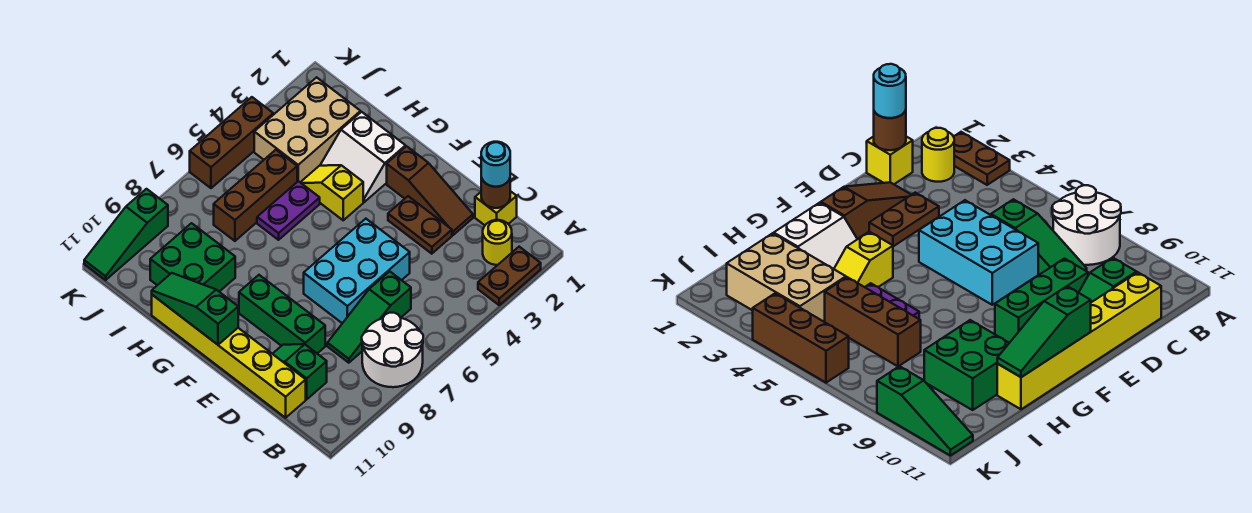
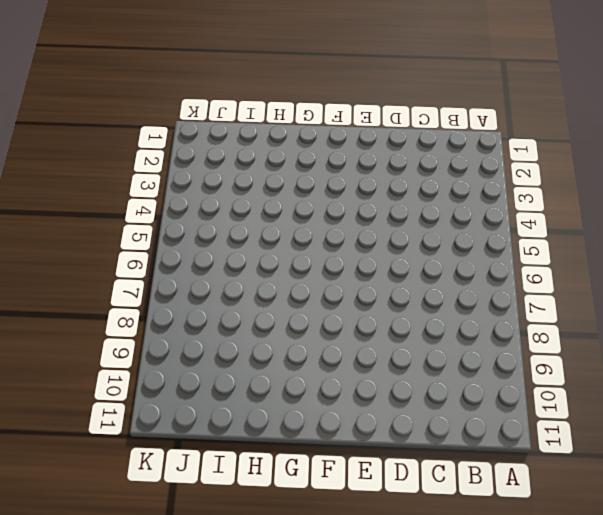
none -> brown plate A2:A3 level 1
none -> white round brick A7:B8 level 1
none -> yellow round brick B2 level 1

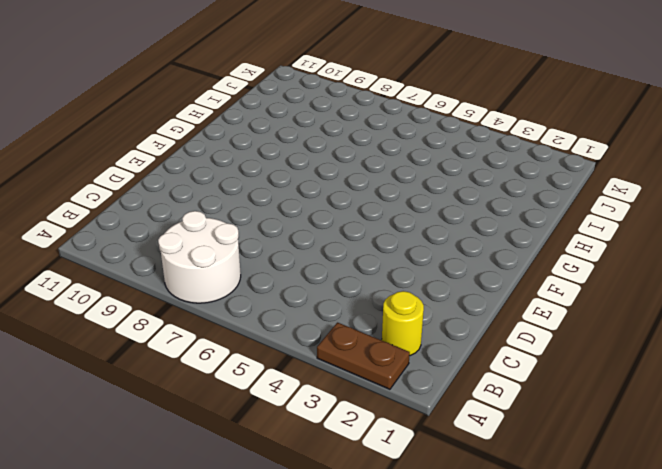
none -> yellow brick C1 level 1
none -> green slope C6:C8 level 1 top 6
none -> green slope C10:D10 level 1 top C

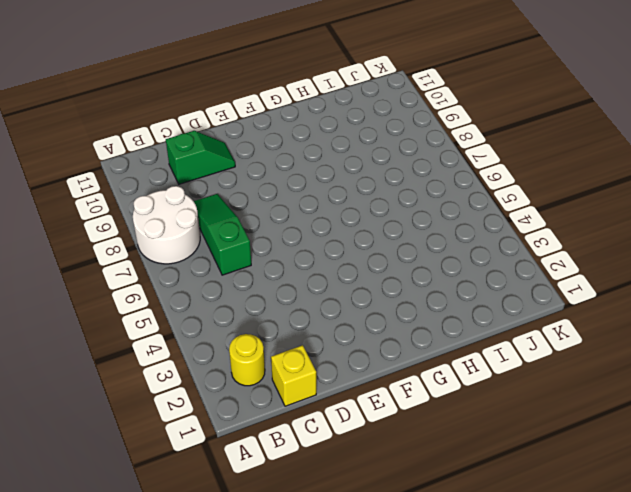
none -> brown plate A2:A3 level 1
none -> yellow brick C11:H11 level 1
none -> brown slope D2:F2 level 1 top F

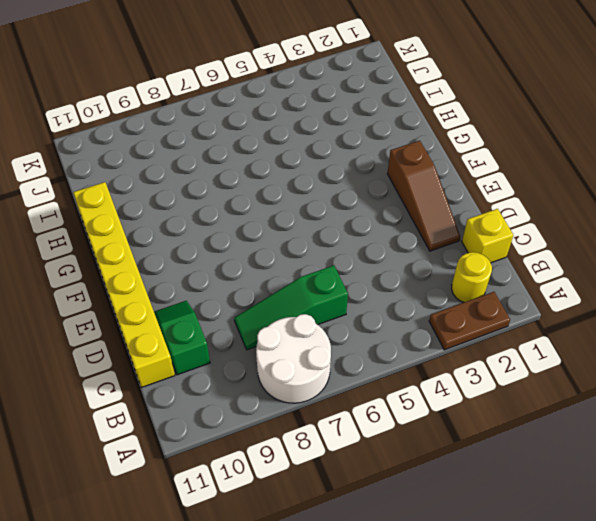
none -> brown plate D3:E3 level 1
none -> cyan brick D5:E7 level 1
none -> green brick D9:F9 level 1

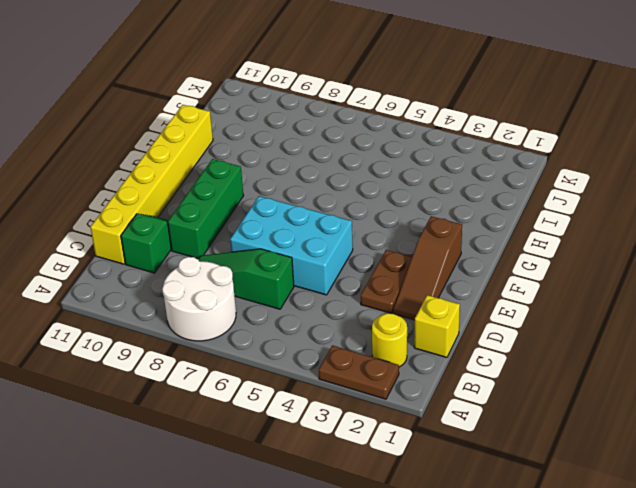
none -> white slope G2:H3 level 1 top 2
none -> yellow slope G4:H4 level 1 top G
none -> purple plate H5:H6 level 1

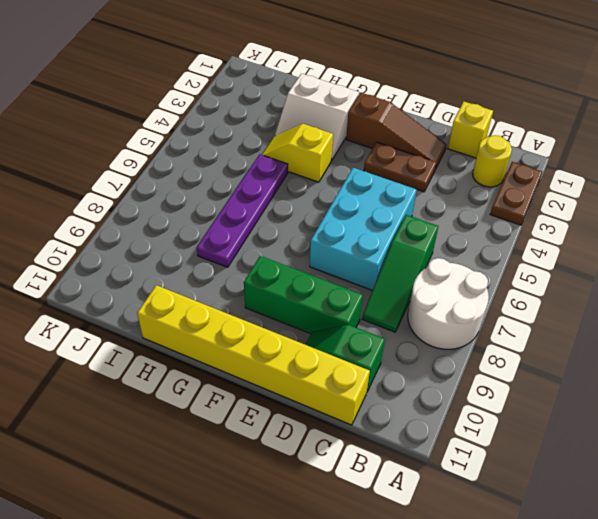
purple plate H5:H8 level 1 -> purple plate H5:H6 level 1
none -> green brick H9:I10 level 1
none -> tan brick I2:J4 level 1
none -> brown brick I5:I7 level 1

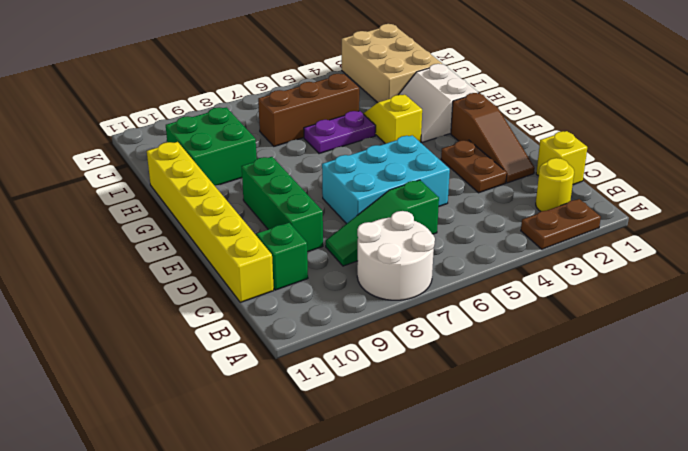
tan brick I2:K3 level 1 -> tan brick I2:J4 level 1
none -> brown brick K4:K6 level 1
none -> green slope K9:K11 level 1 top 9
none -> brown round brick C1 level 2

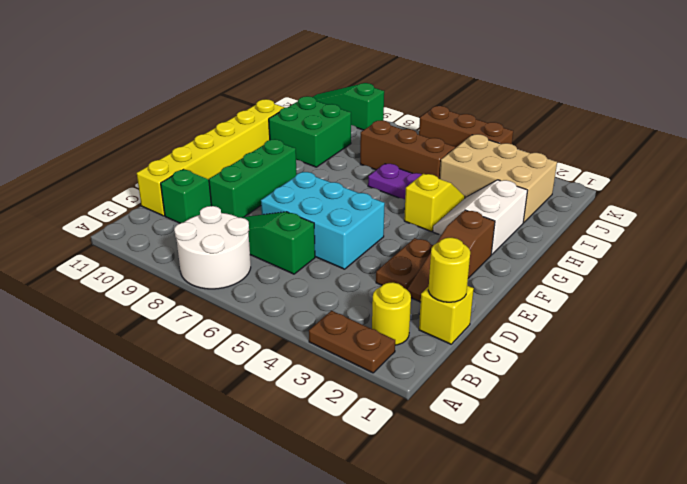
yellow round brick C1 level 2 -> brown round brick C1 level 2
none -> green slope F11:H11 level 2 top F
none -> cyan round brick C1 level 3

